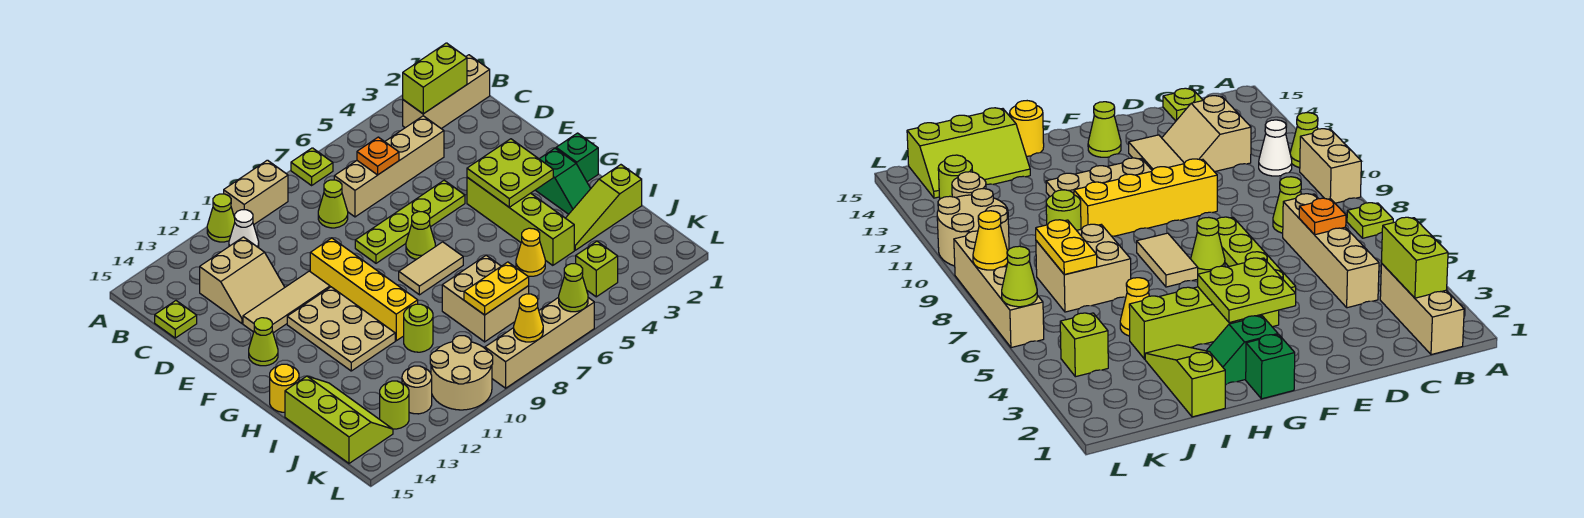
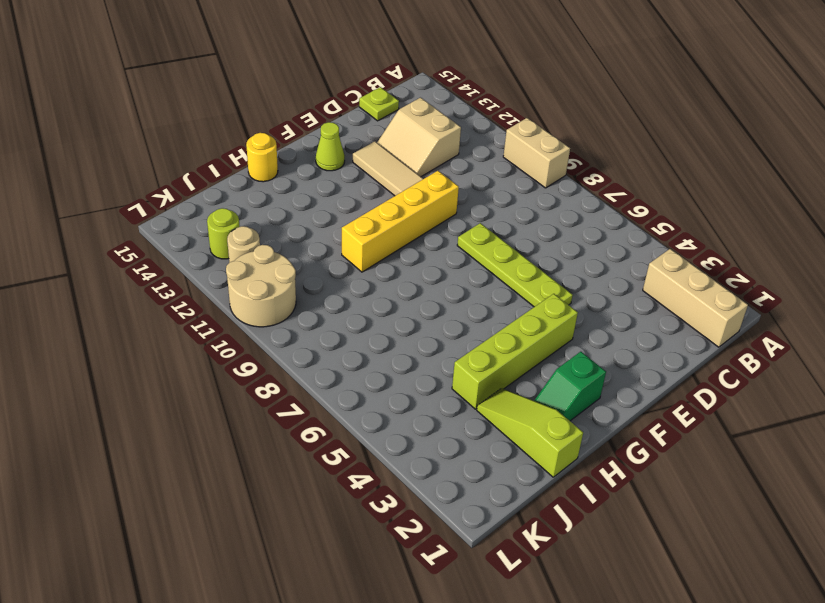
none -> lime plate A7 level 1
none -> lime cone A11 level 1
none -> white cone B11 level 1
none -> tan brick C4:C7 level 1

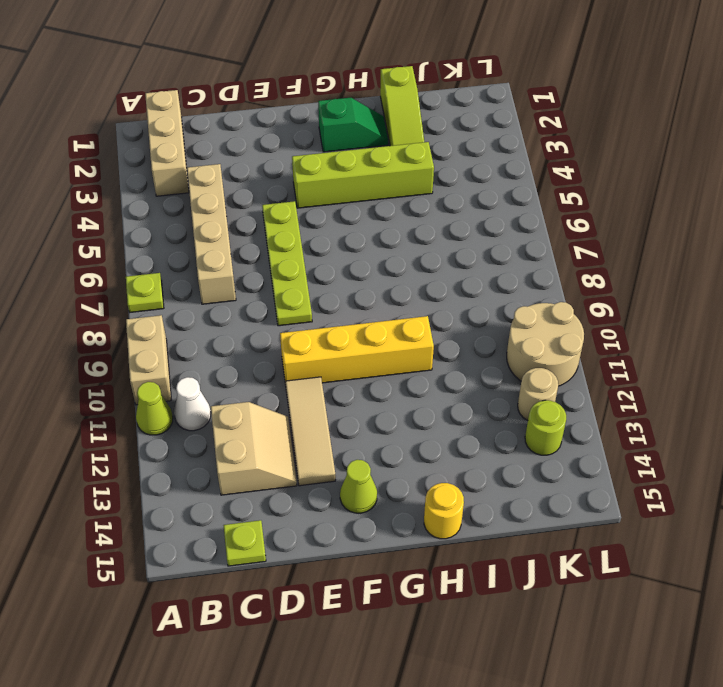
none -> lime cone C8 level 1
none -> lime cone F7 level 1
none -> tan plate F11:H12 level 1
none -> green brick G1 level 1

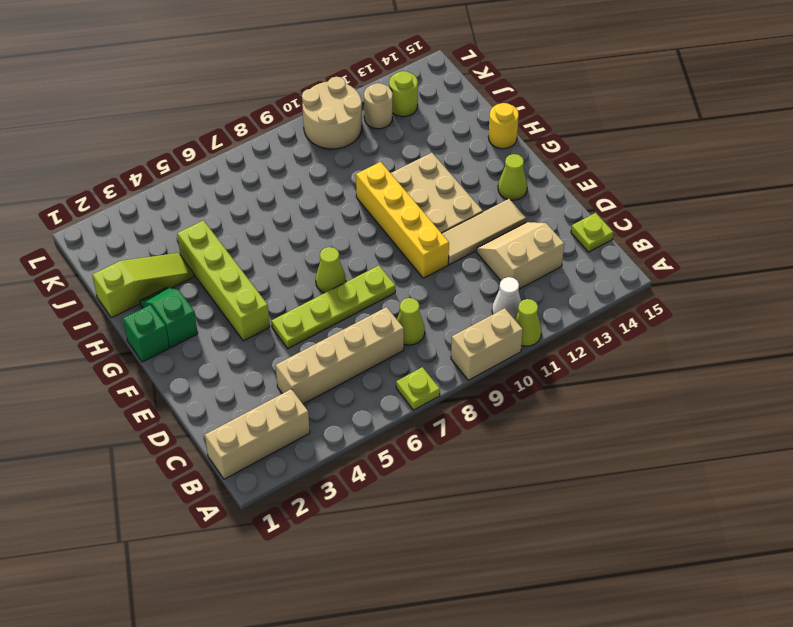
none -> tan tile G7:G8 level 1
none -> yellow cone I5 level 1
none -> tan brick I7:J8 level 1
none -> lime round brick I10 level 1

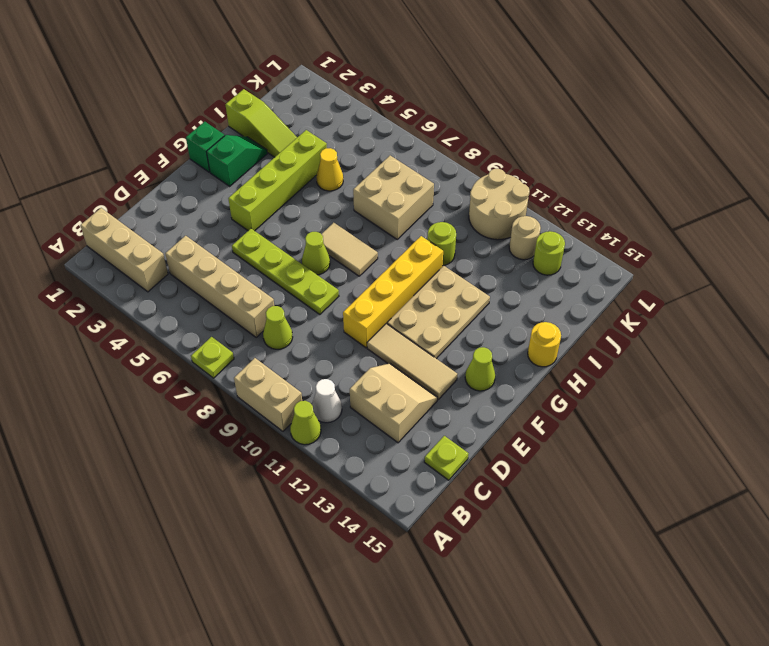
none -> lime slope I14:K15 level 1 top 15
none -> lime brick K4 level 1
none -> tan brick L6:L9 level 1
none -> lime brick B2:B3 level 2

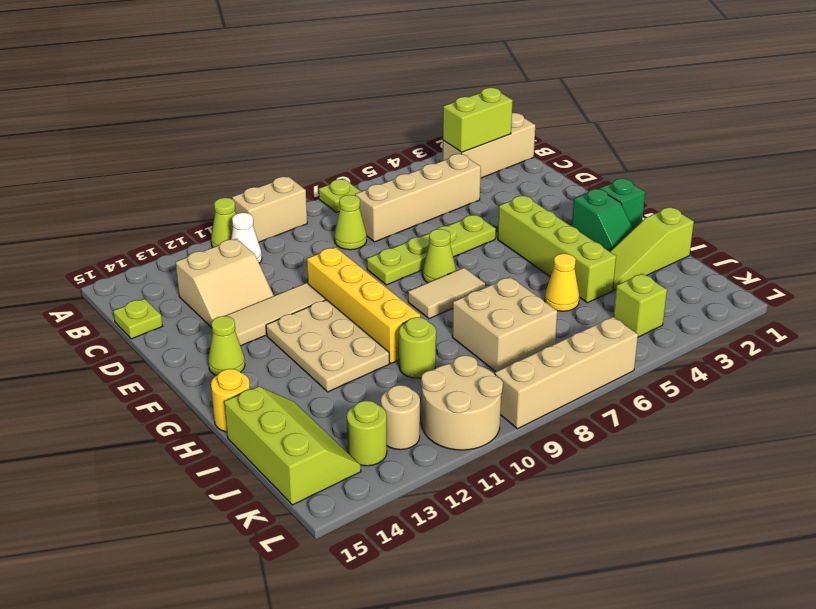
none -> orange plate C6 level 2
none -> lime plate F3:G4 level 2
none -> yellow plate J7:J8 level 2
none -> lime cone L6 level 2

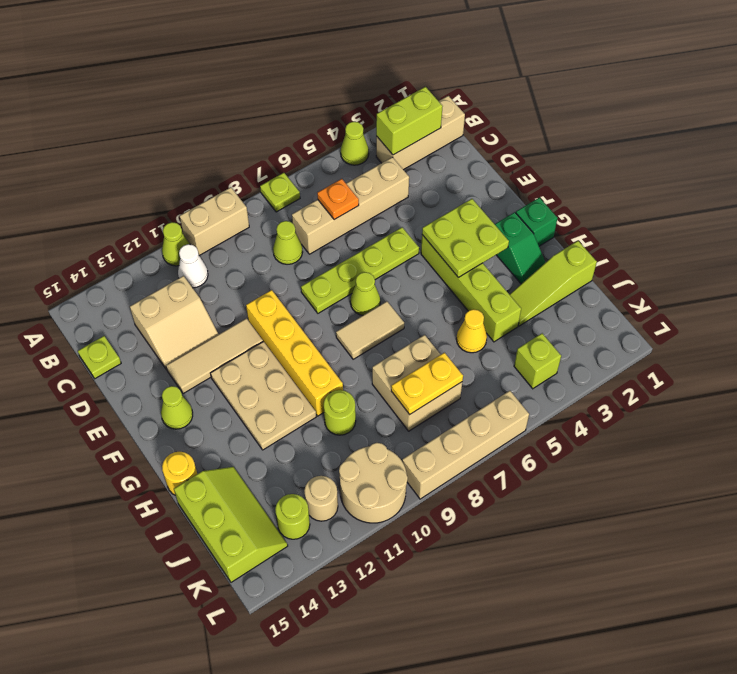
lime cone A4 level 1 -> lime cone L6 level 2
none -> yellow cone L8 level 2

